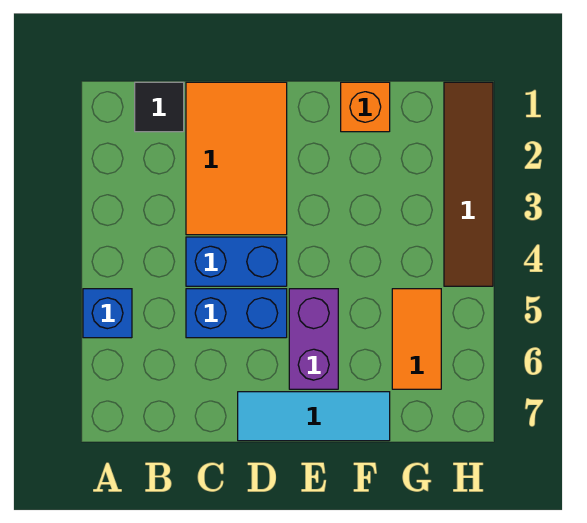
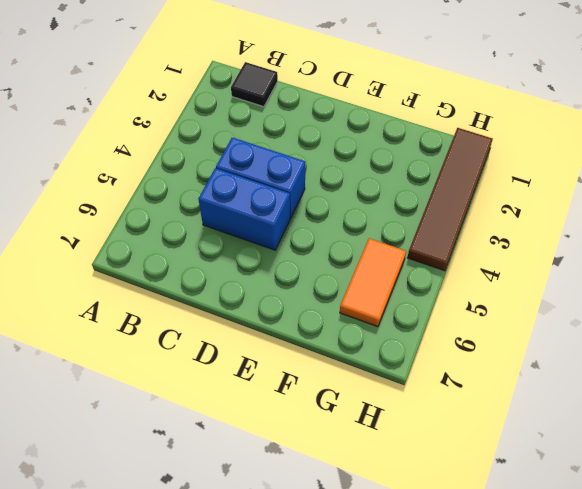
none -> blue brick A5 level 1
none -> orange tile C1:D3 level 1

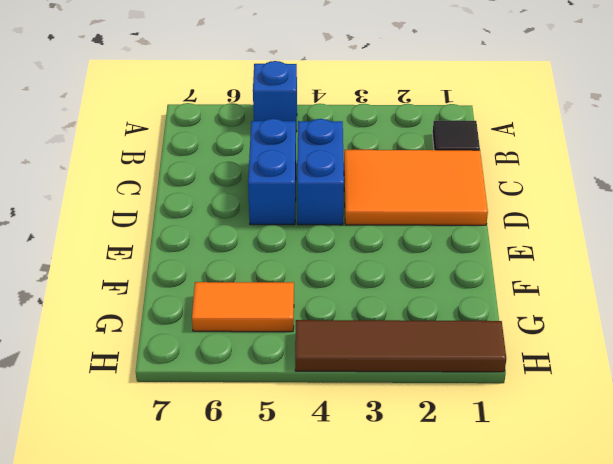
none -> cyan tile D7:F7 level 1
none -> purple brick E5:E6 level 1

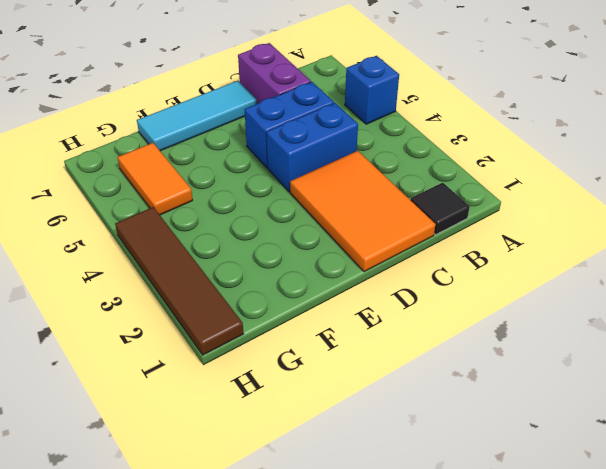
purple brick C6:C7 level 1 -> purple brick E5:E6 level 1
none -> orange brick F1 level 1

